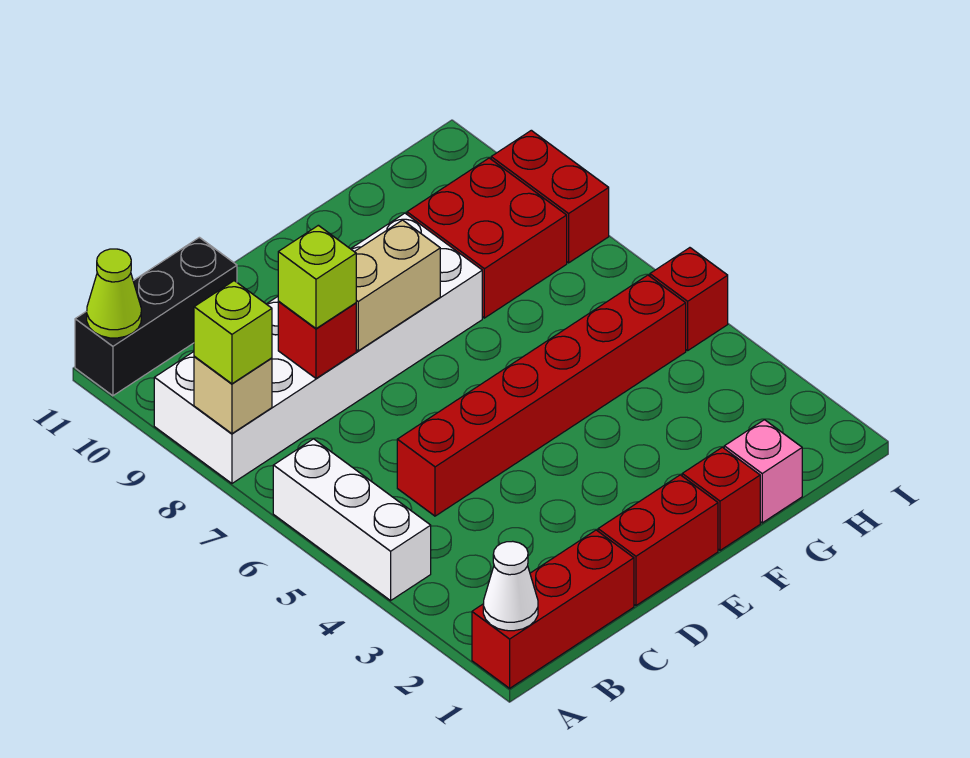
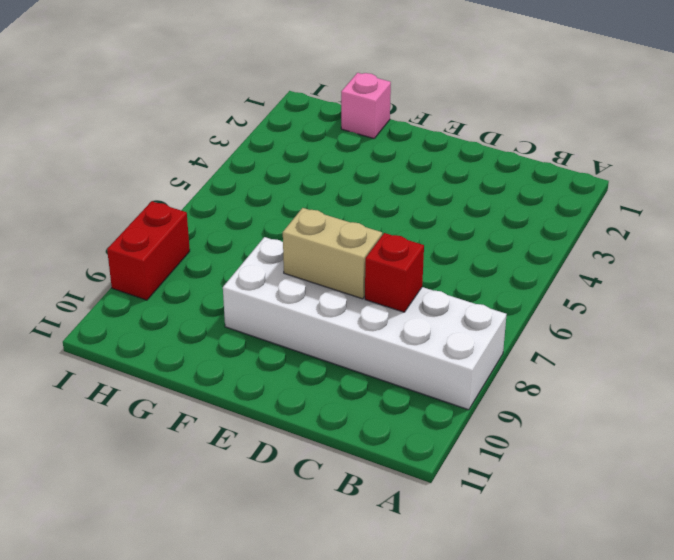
none -> red brick A1:C1 level 1
none -> white brick A4:A6 level 1
none -> black brick A11:C11 level 1

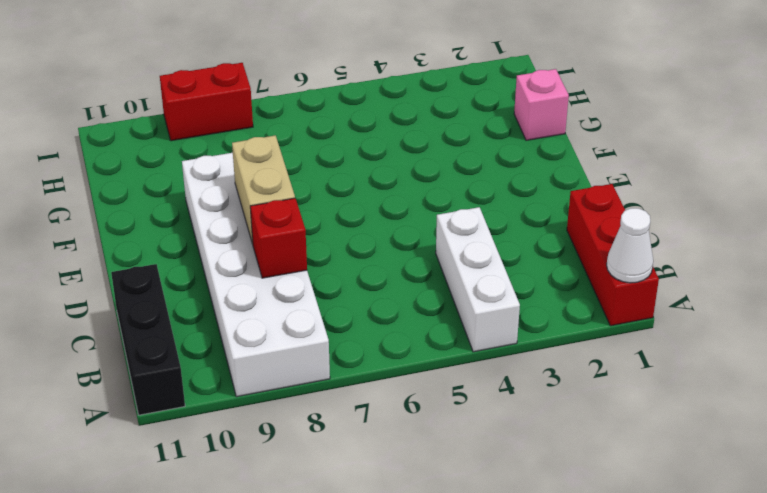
white brick A4:C4 level 1 -> white brick A4:A6 level 1
none -> red brick C5:H5 level 1
none -> red brick D1:E1 level 1
none -> red brick F1 level 1

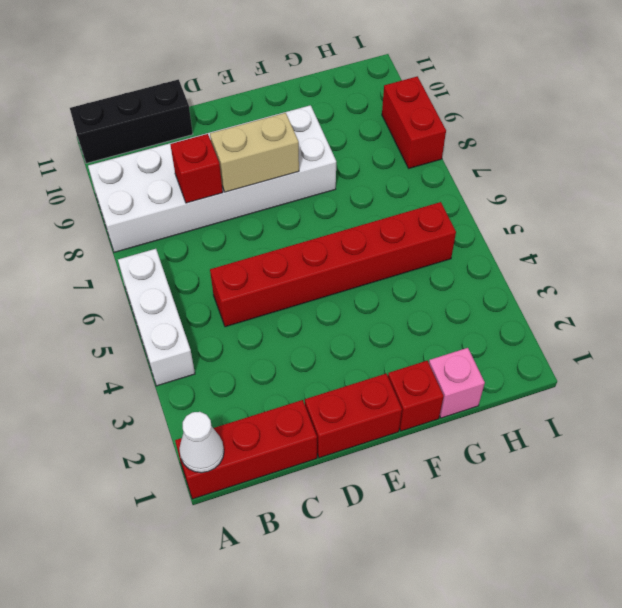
none -> red brick G8:H9 level 1
none -> red brick I5 level 1
none -> tan brick A8 level 2

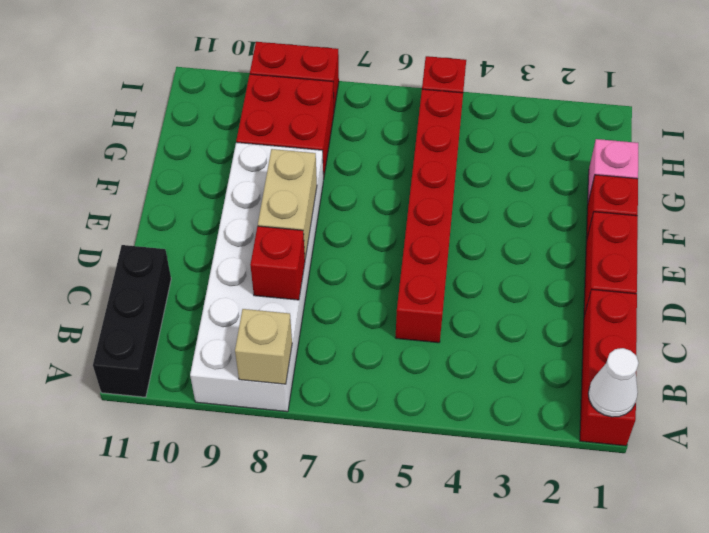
none -> white brick A4:A6 level 1
none -> lime cone A11 level 2
none -> lime brick A8 level 3

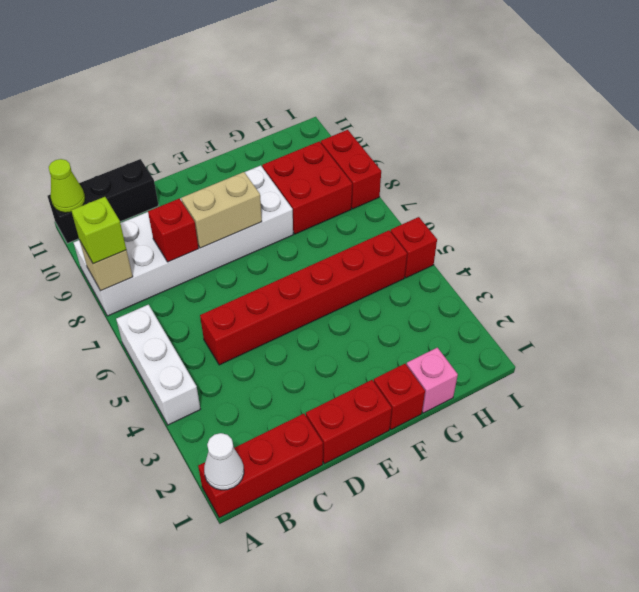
none -> lime brick C8 level 3

